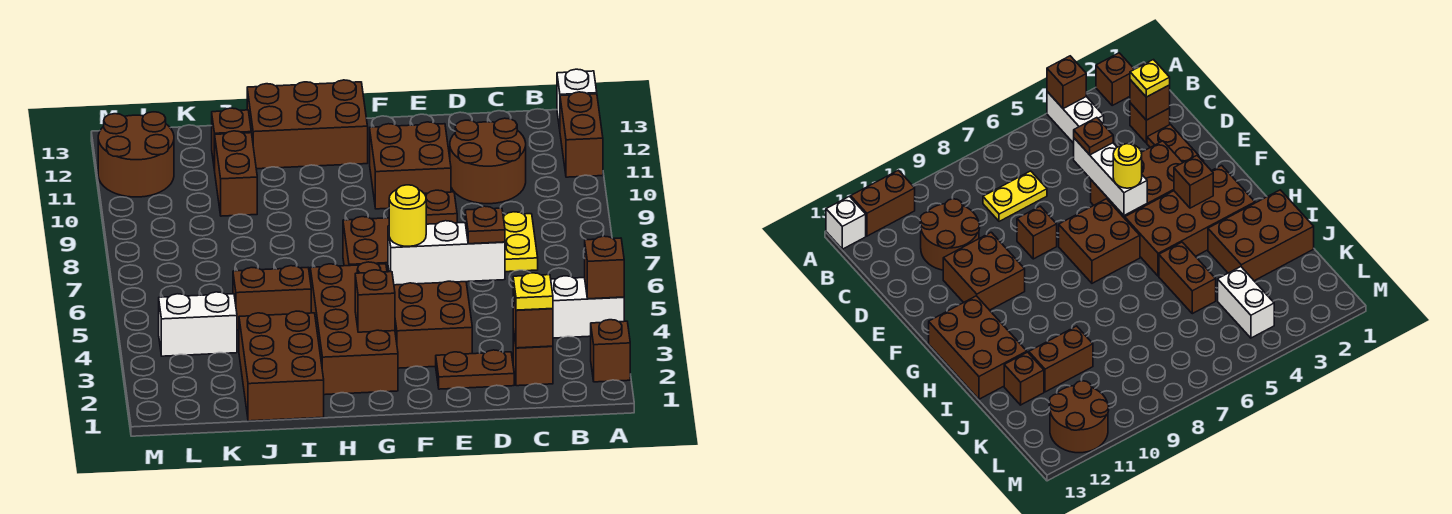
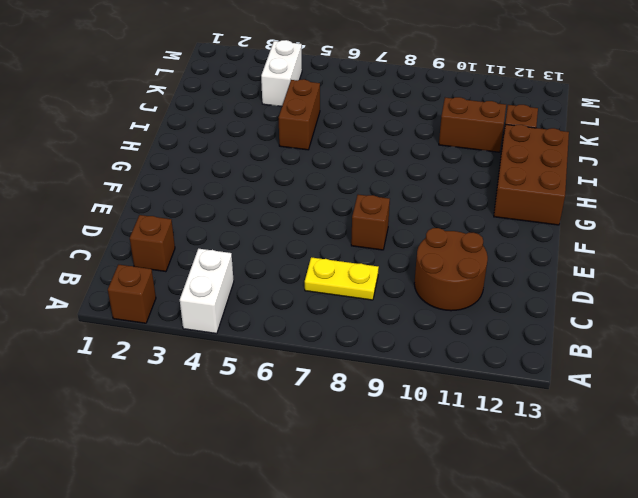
none -> brown brick A11:A12 level 1
none -> white brick A13 level 1
none -> brown plate D2:E2 level 1

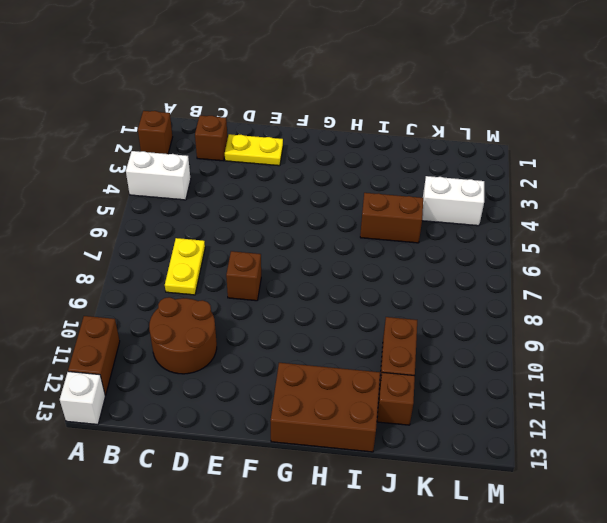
yellow plate D2:E2 level 1 -> brown plate D2:E2 level 1
none -> brown brick E3:F5 level 1
none -> brown brick E10:F11 level 1
none -> brown brick F6:G7 level 1

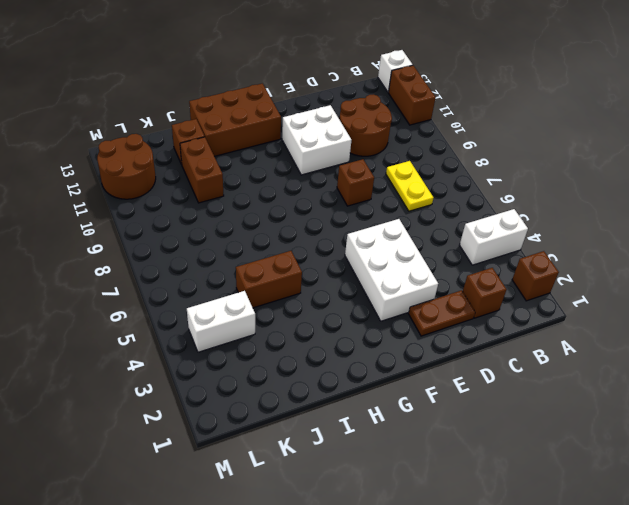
white brick E3:F5 level 1 -> brown brick E3:F5 level 1
white brick E10:F11 level 1 -> brown brick E10:F11 level 1
none -> brown brick F6:G7 level 1
none -> brown brick G2:H5 level 1
none -> brown brick I1:J3 level 1

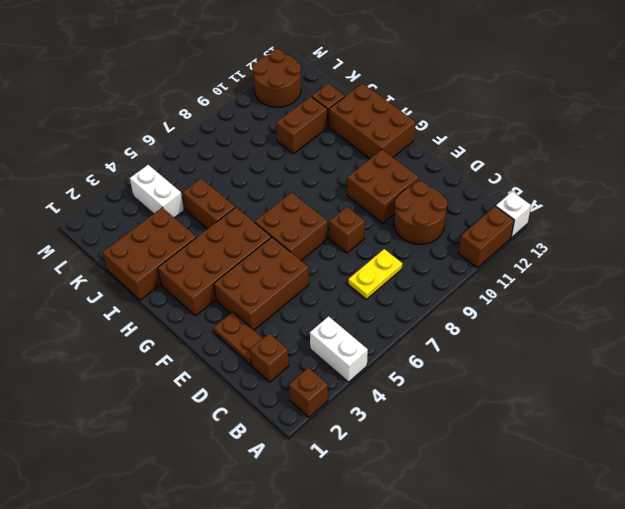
none -> brown brick A4 level 2
none -> brown brick C2 level 2
none -> white brick D5:F5 level 2

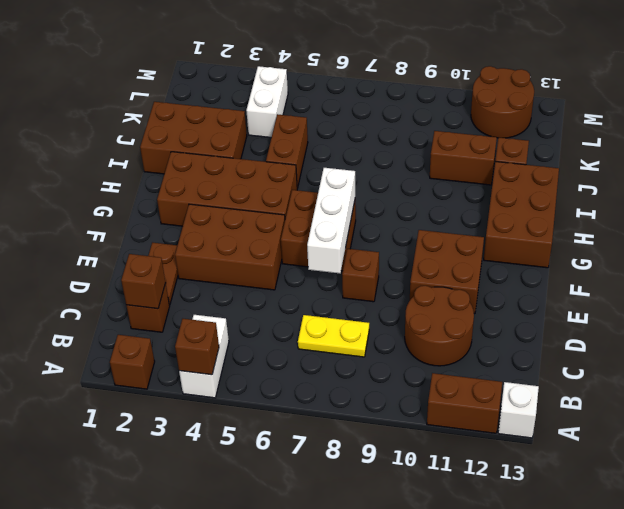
white brick E7:G7 level 2 -> white brick D5:F5 level 2
none -> brown brick G3 level 2
none -> yellow plate C2 level 3
none -> brown plate D5 level 3

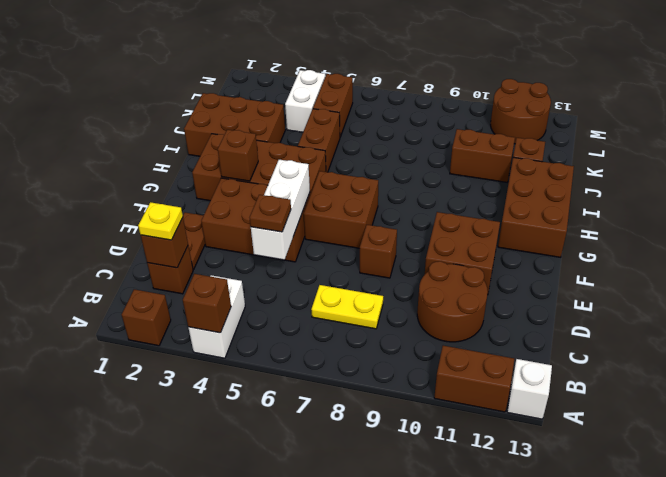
brown brick K5:L5 level 1 -> none
none -> yellow round brick F5 level 3

